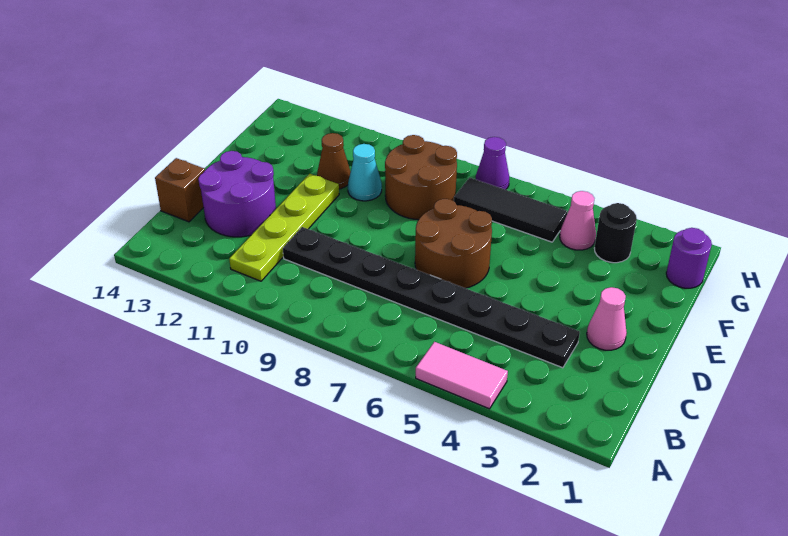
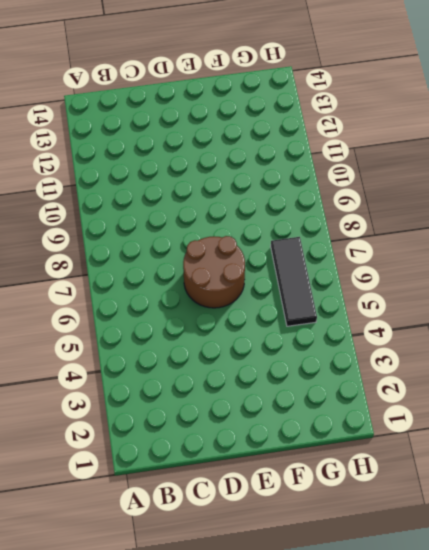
none -> pink tile A4:A5 level 1
none -> lime plate B11:E11 level 1
none -> black plate C3:C10 level 1

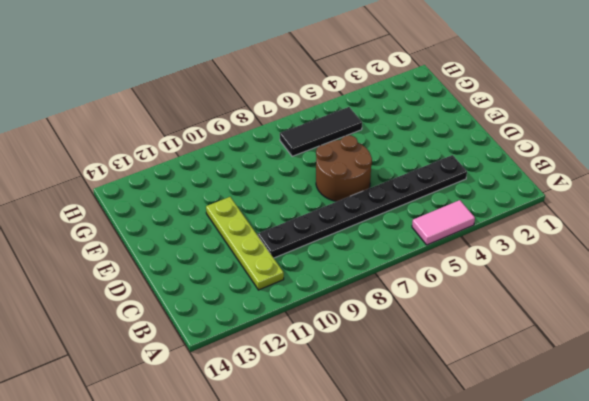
none -> purple round brick C12:D13 level 1
none -> brown brick C14 level 1
none -> pink cone D2 level 1

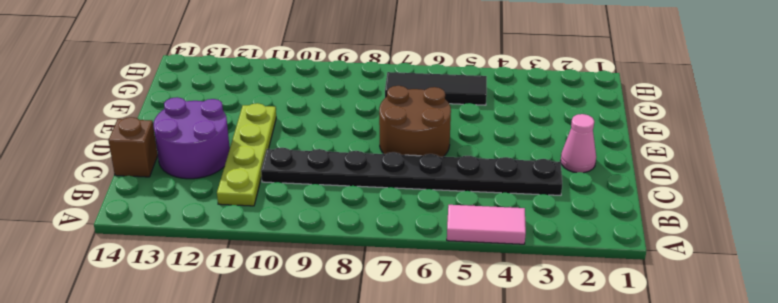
none -> brown round brick F8:G9 level 1
none -> cyan cone F10 level 1
none -> brown cone F11 level 1

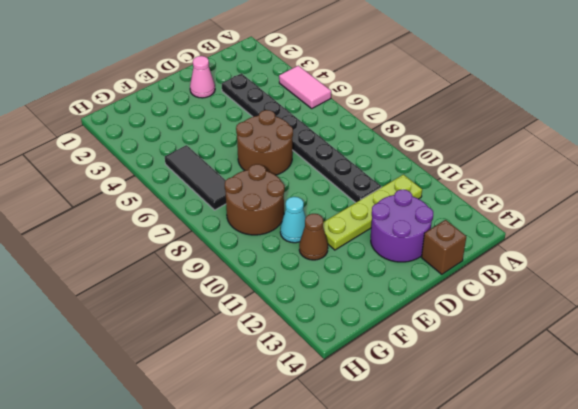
none -> purple round brick G1 level 1
none -> black round brick G3 level 1
none -> pink cone G4 level 1

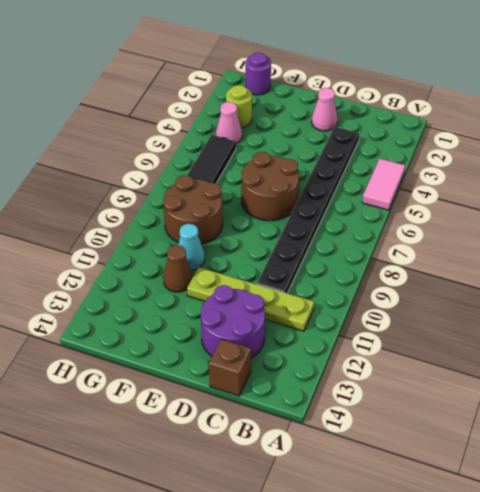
lime round brick G3 level 1 -> black round brick G3 level 1
none -> purple cone H7 level 1

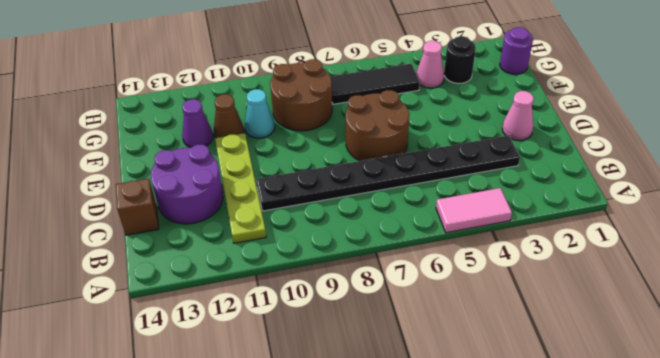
purple cone F12 level 1 -> purple cone H7 level 1

